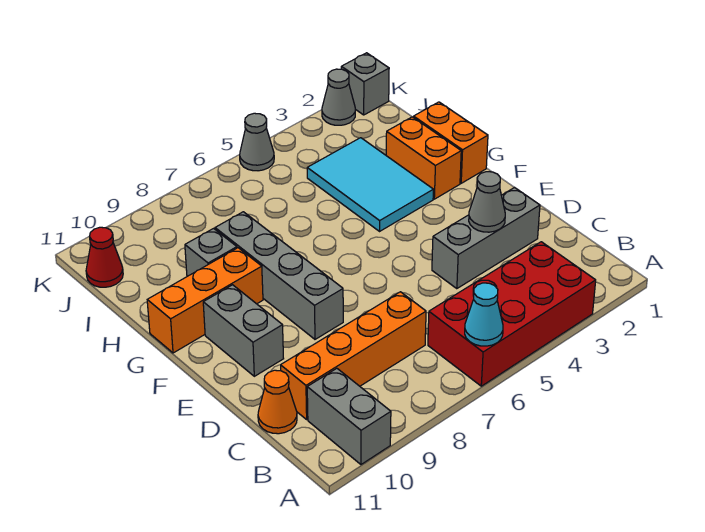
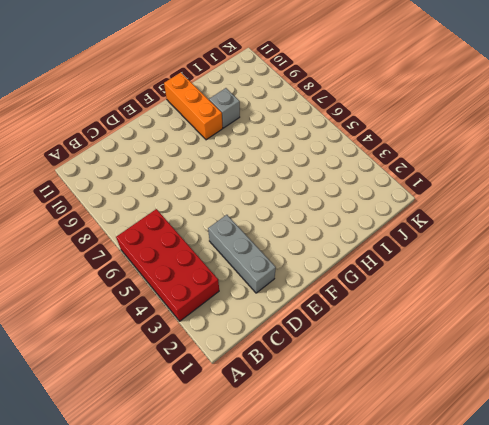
none -> grey brick A10:B10 level 1
none -> orange brick C7:C10 level 1
none -> orange cone C11 level 1

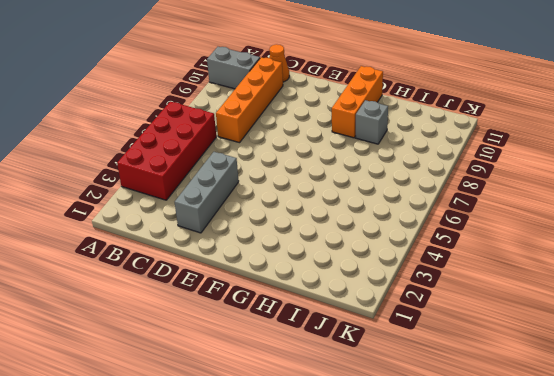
none -> grey brick E8:H8 level 1
none -> grey brick E10:F10 level 1
none -> orange brick G1:H1 level 1

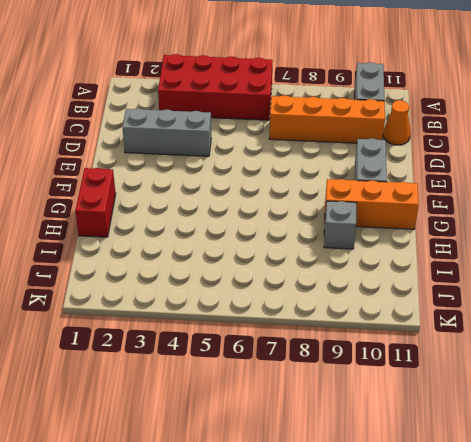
red brick G1:H1 level 1 -> orange brick G1:H1 level 1
none -> grey brick E8:H8 level 1
none -> orange brick G2:H2 level 1
none -> cyan tile G3:I4 level 1

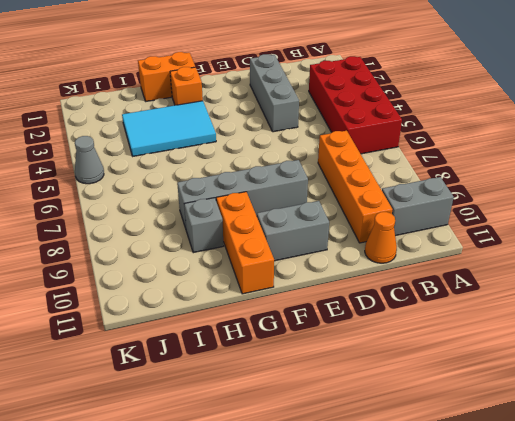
orange brick G2 level 1 -> orange brick G2:H2 level 1
none -> red cone J11 level 1
none -> grey brick K1 level 1
none -> grey cone K2 level 1

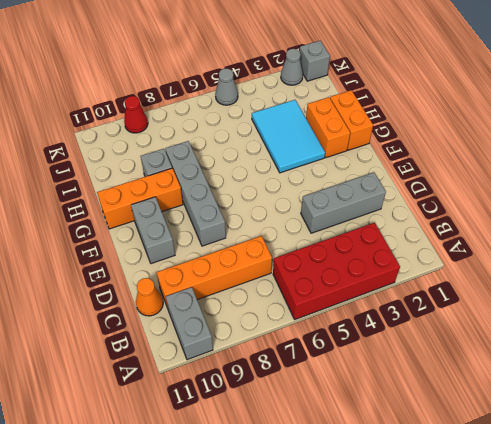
red cone K9 level 1 -> red cone J11 level 1
none -> cyan cone A6 level 2
none -> grey cone D3 level 2

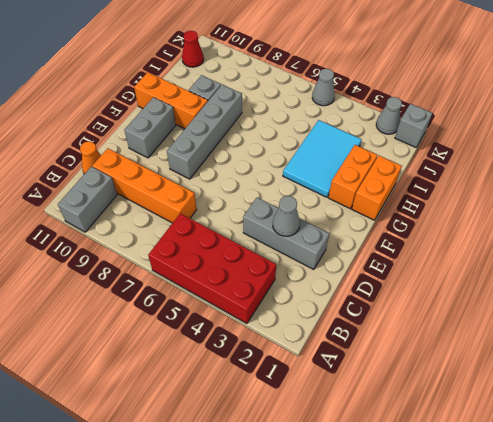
none -> cyan cone A6 level 2

